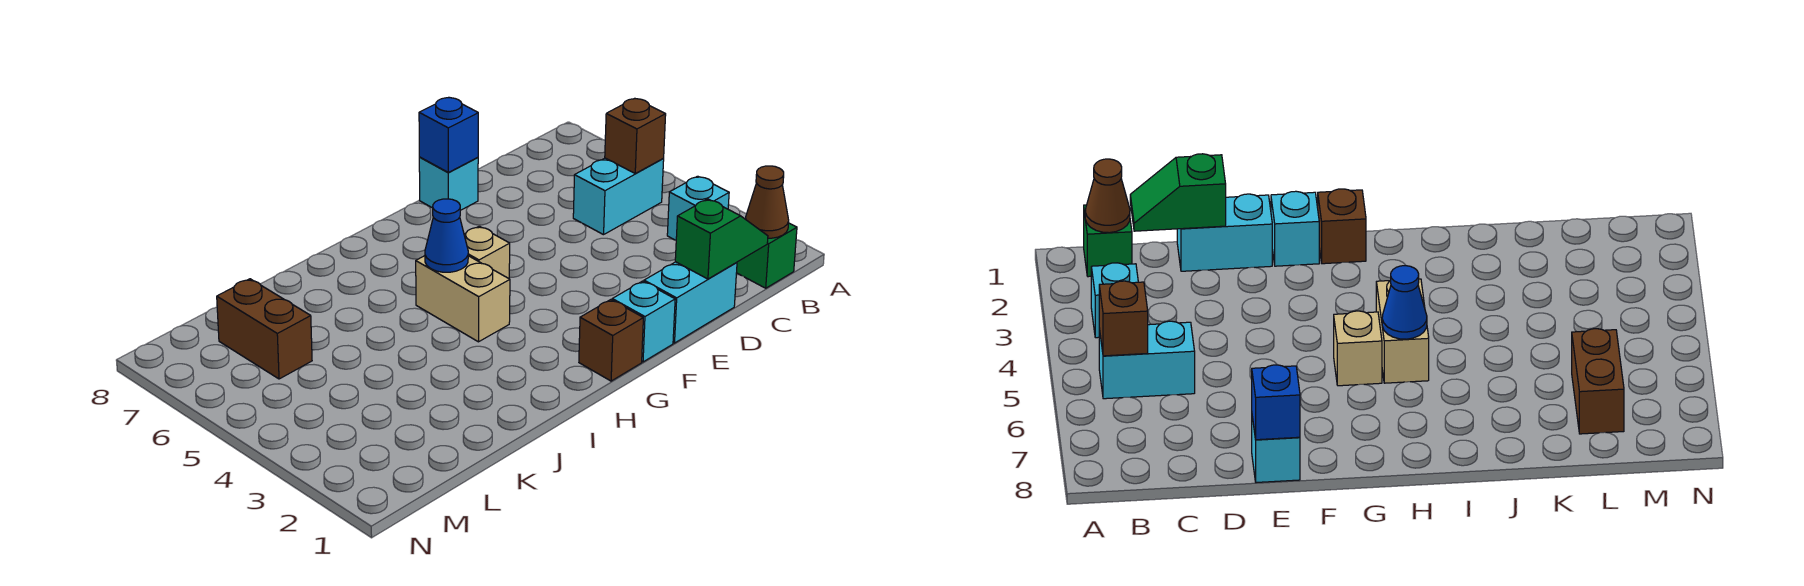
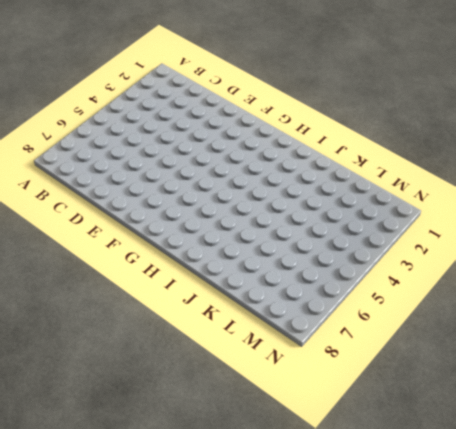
none -> green brick B1 level 1
none -> cyan brick B3 level 1
none -> cyan brick B5:C5 level 1

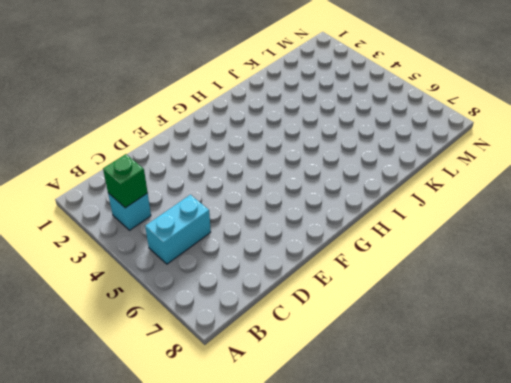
green brick B3 level 2 -> green brick B1 level 1
none -> cyan brick D1:E1 level 1
none -> cyan brick E8 level 1
none -> cyan brick F1 level 1

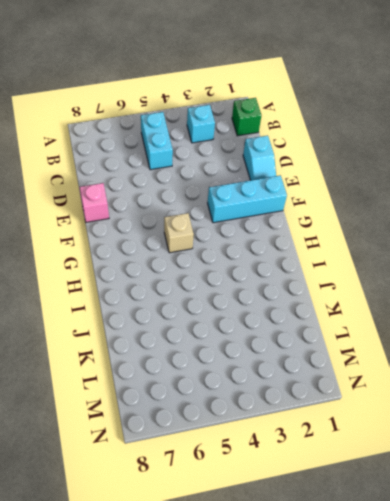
cyan slope D1:E1 level 1 top D -> cyan brick D1:E1 level 1
pink brick E8 level 1 -> cyan brick E8 level 1
cyan brick F1:F3 level 1 -> cyan brick F1 level 1
none -> brown brick G1 level 1
none -> tan brick H4:H5 level 1
none -> brown brick L6:L7 level 1

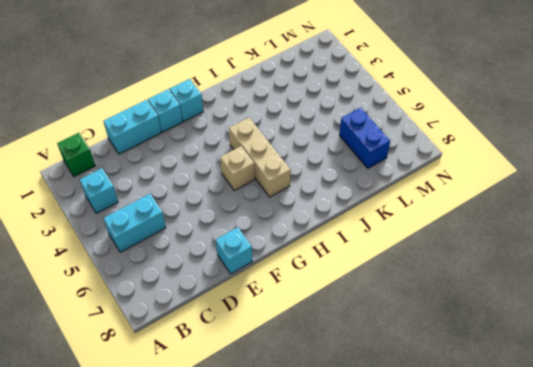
cyan brick G1 level 1 -> brown brick G1 level 1
tan brick H4:H6 level 1 -> tan brick H4:H5 level 1
blue brick L6:L7 level 1 -> brown brick L6:L7 level 1
none -> brown cone B1 level 2
none -> brown brick B5 level 2
none -> green slope C1:D1 level 2 top D

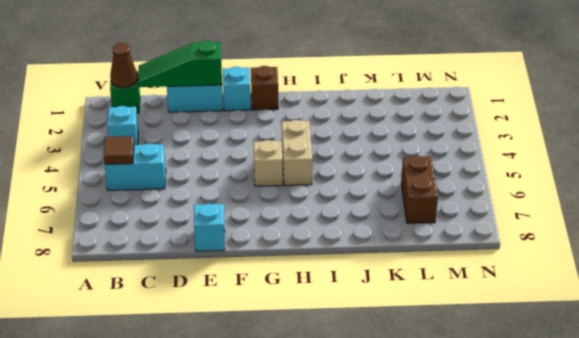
brown tile B5 level 2 -> brown brick B5 level 2
green slope C1:E1 level 2 top E -> green slope C1:D1 level 2 top D
none -> blue brick E8 level 2
none -> blue cone H5 level 2

